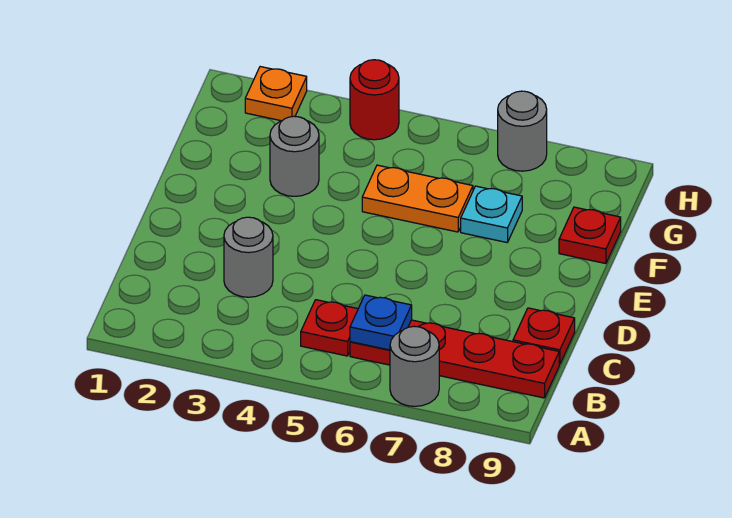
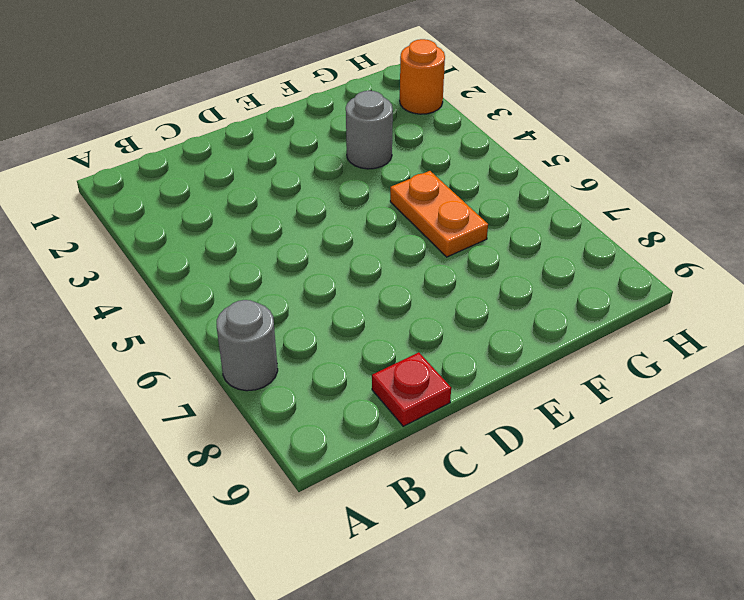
orange round brick H2 level 1 -> orange plate H2 level 1
none -> red plate B5 level 1
none -> red plate B6:B9 level 1
none -> grey round brick C3 level 1

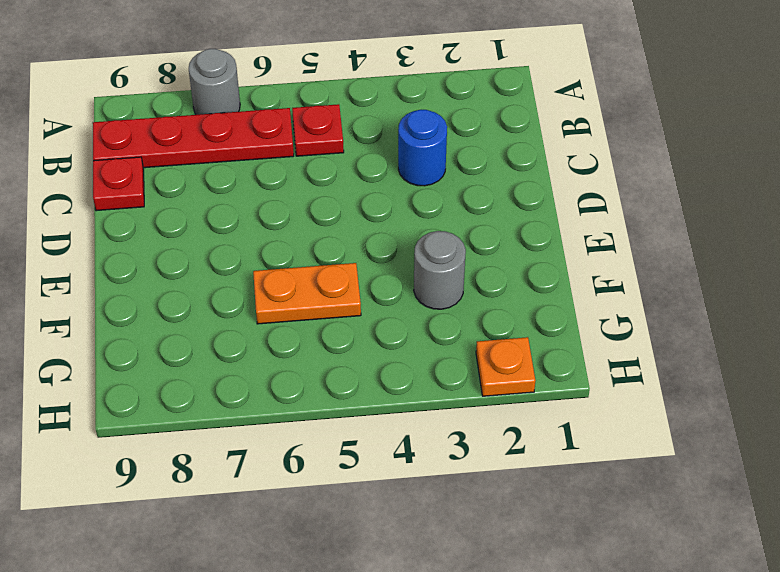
blue round brick C3 level 1 -> grey round brick C3 level 1
none -> cyan plate F7 level 1
none -> red plate F9 level 1
none -> red round brick H4 level 1

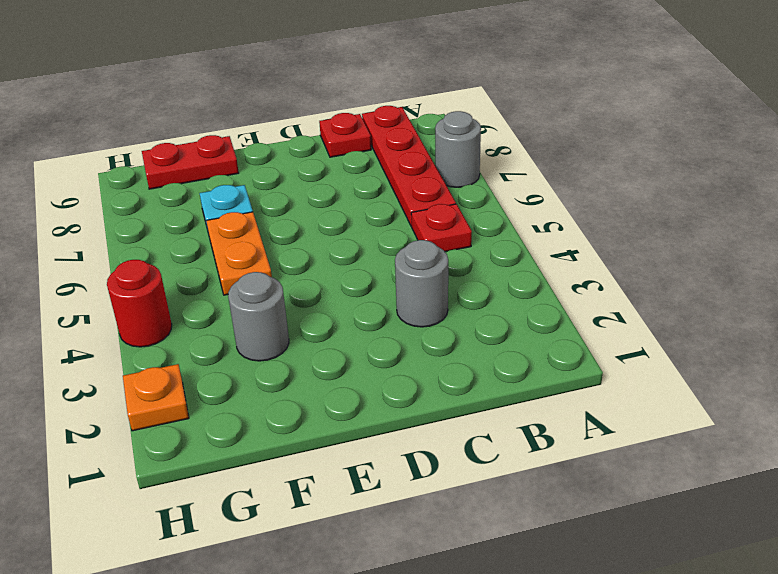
red plate F9:G9 level 1 -> red plate F9 level 1
none -> grey round brick H7 level 1
none -> blue plate B6 level 2

